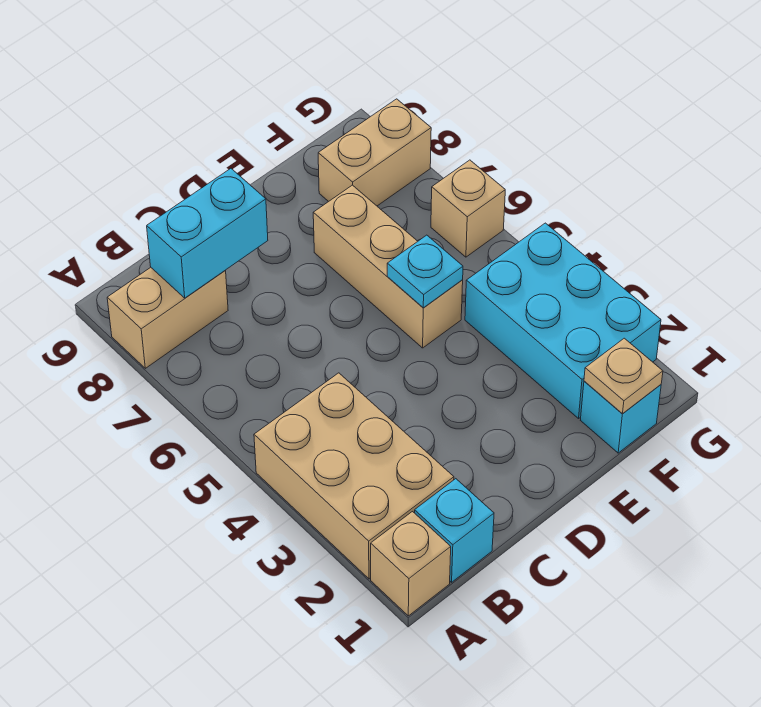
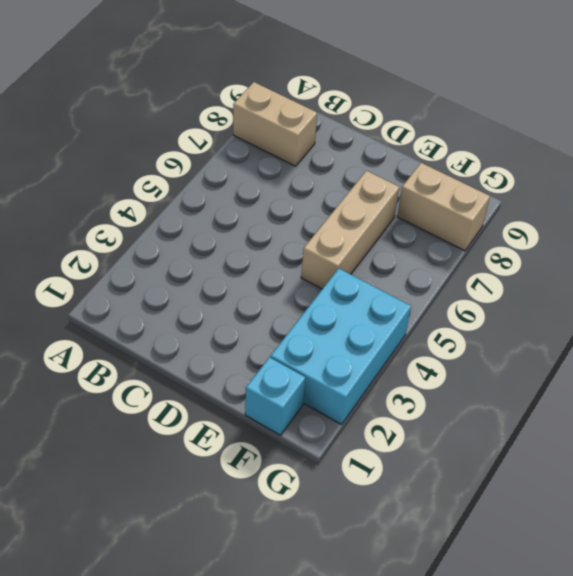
none -> tan brick A1 level 1
none -> tan brick A2:B4 level 1
none -> cyan brick B1 level 1

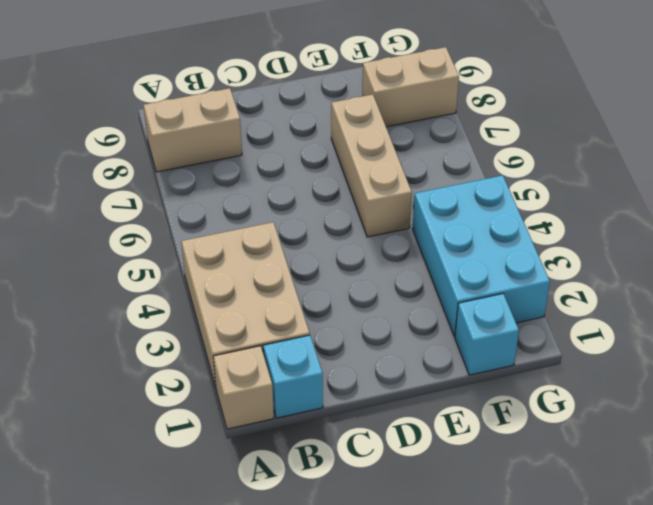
none -> tan brick G6 level 1
none -> cyan brick B8:C8 level 2
none -> cyan plate E5 level 2

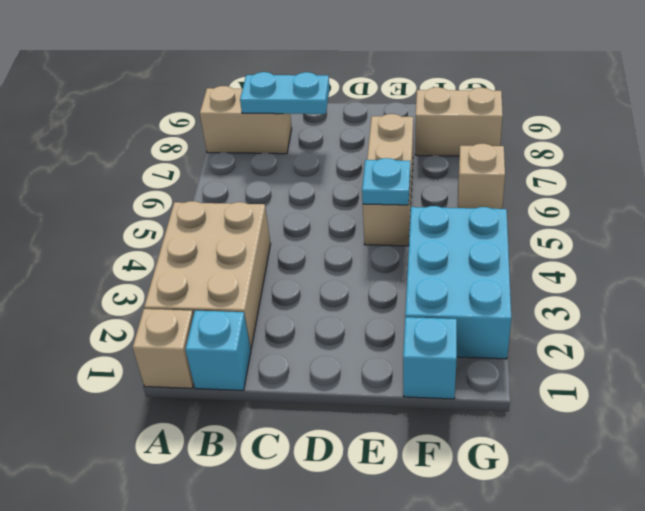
cyan plate B8:C8 level 2 -> cyan brick B8:C8 level 2
none -> tan plate F1 level 2

